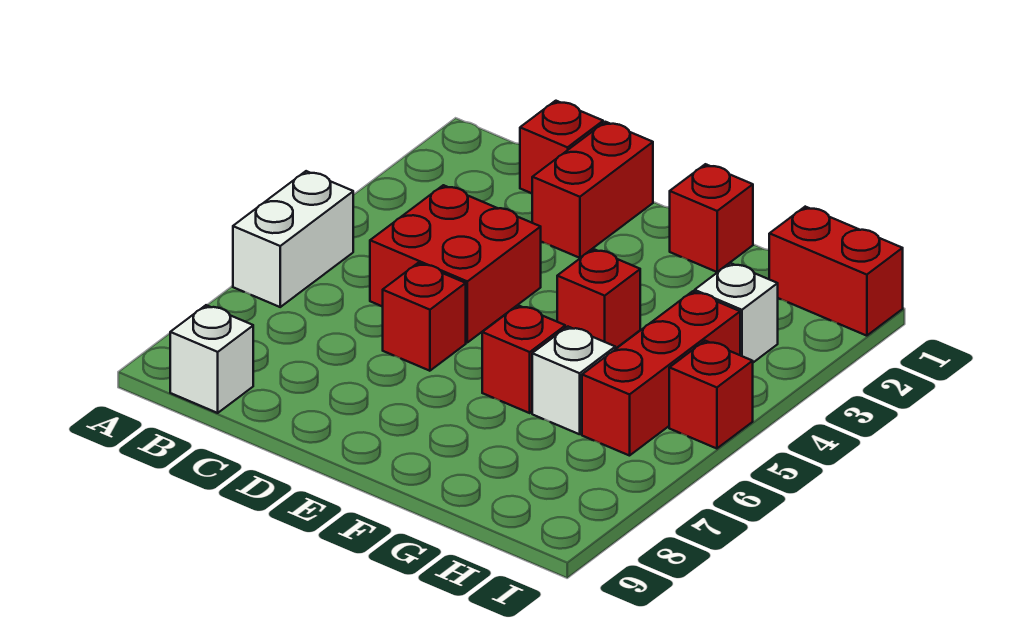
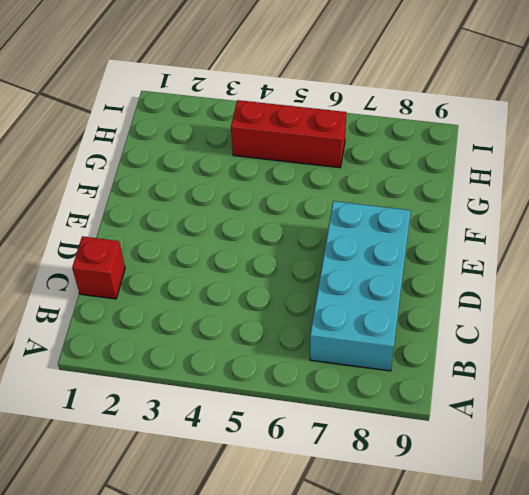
cyan brick B7:E8 level 1 -> none
none -> white brick A5:A6 level 1
none -> white brick B9 level 1
none -> red brick C4:D5 level 1

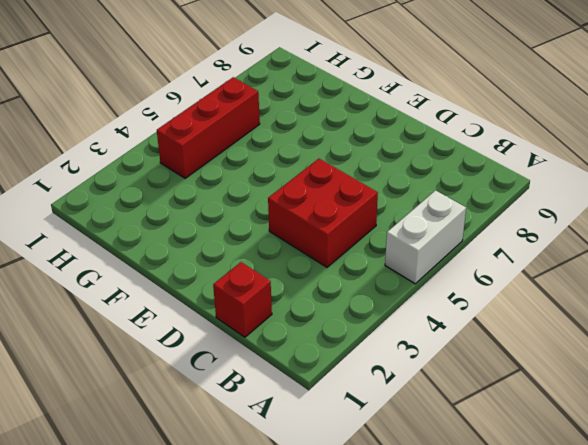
none -> white brick B9 level 1
none -> red brick D1:D2 level 1
none -> red brick D6 level 1

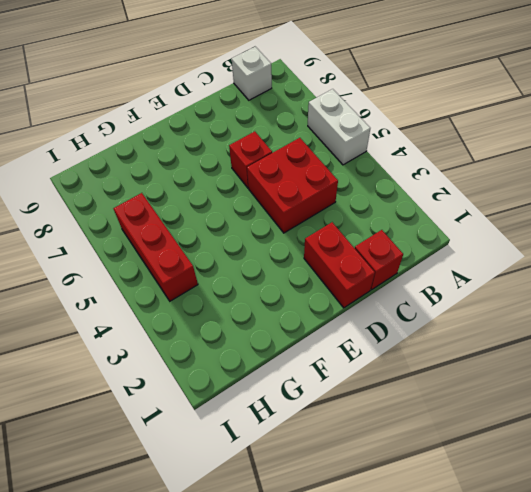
none -> red brick F1 level 1
none -> red brick F4 level 1
none -> red brick F6 level 1

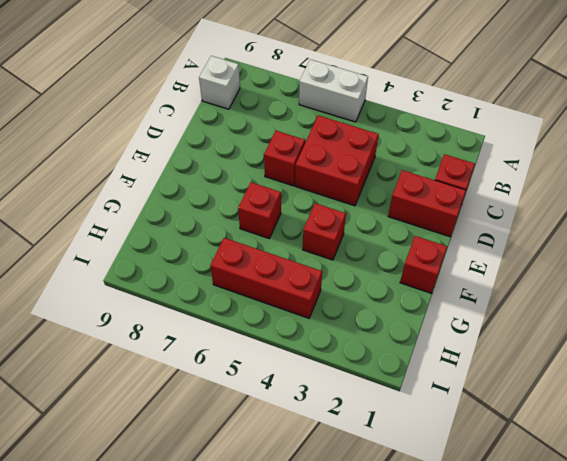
none -> white brick G6 level 1
none -> red brick H1:I1 level 1
none -> white brick H3 level 1

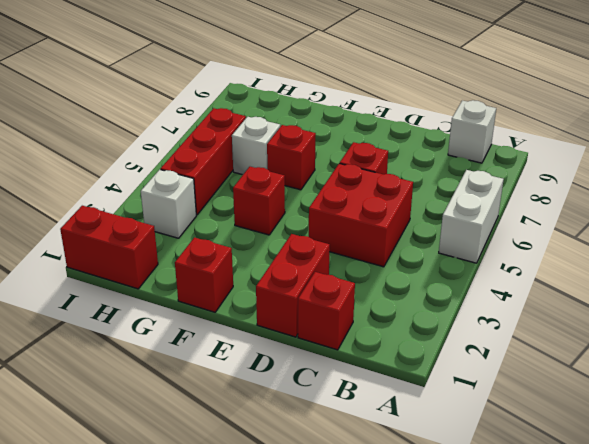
none -> red brick I5 level 1

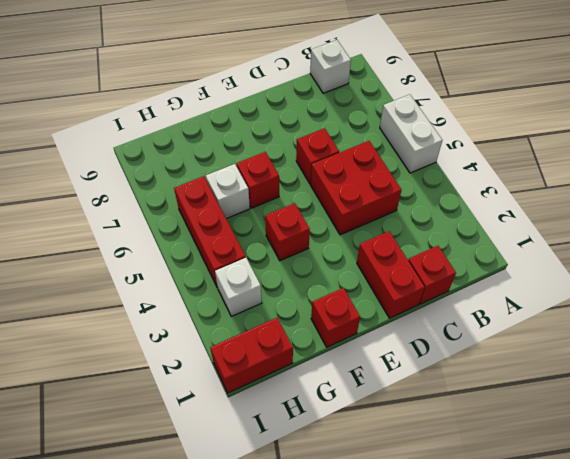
none -> red brick I5 level 1

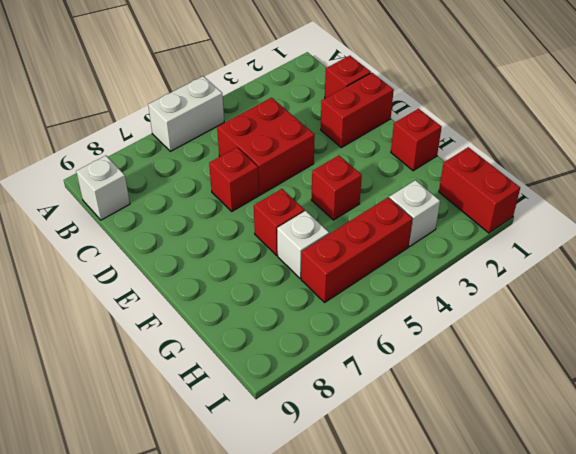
none -> red brick I5 level 1

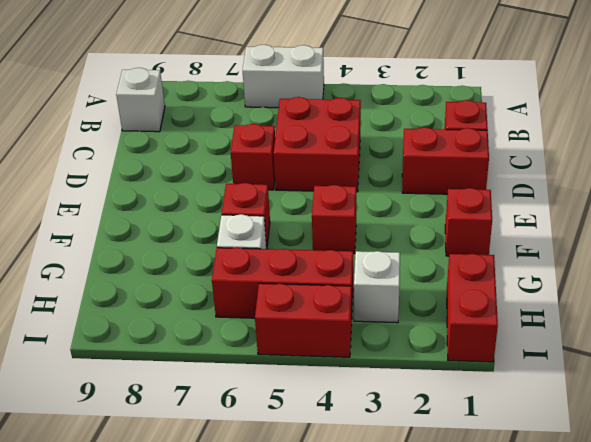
red brick I4:I5 level 1 -> red brick I5 level 1

